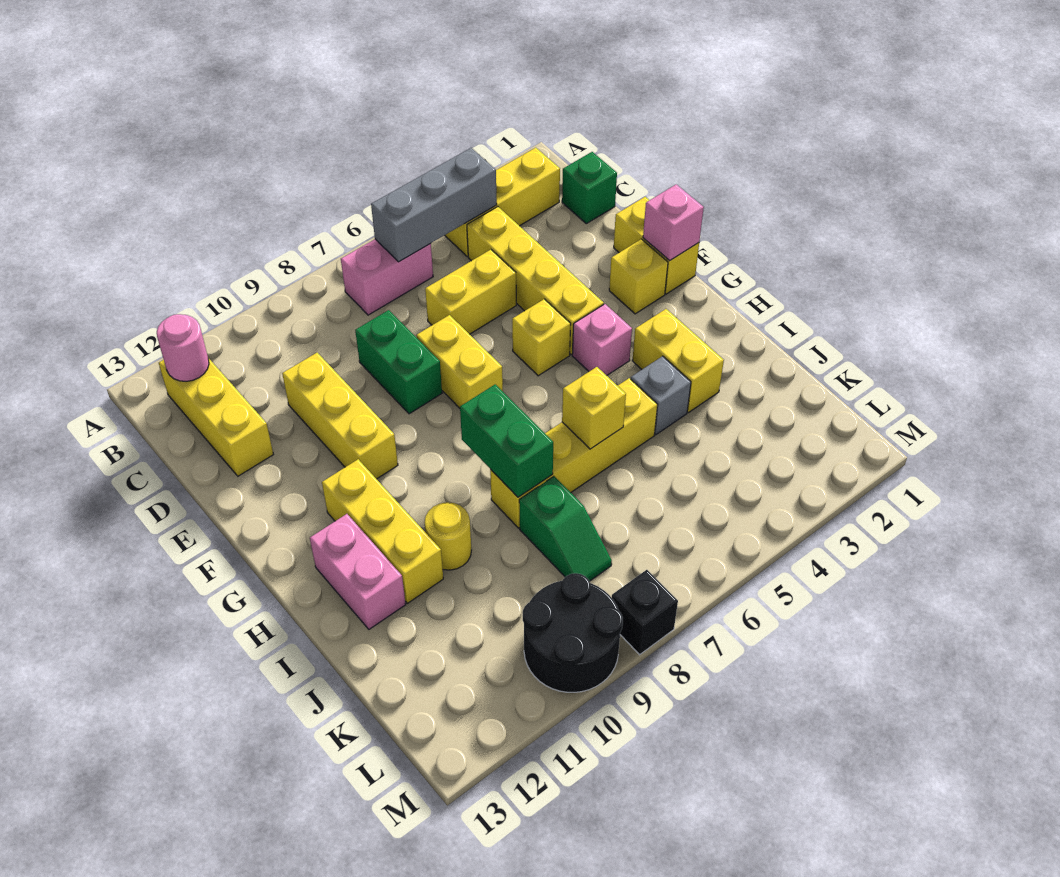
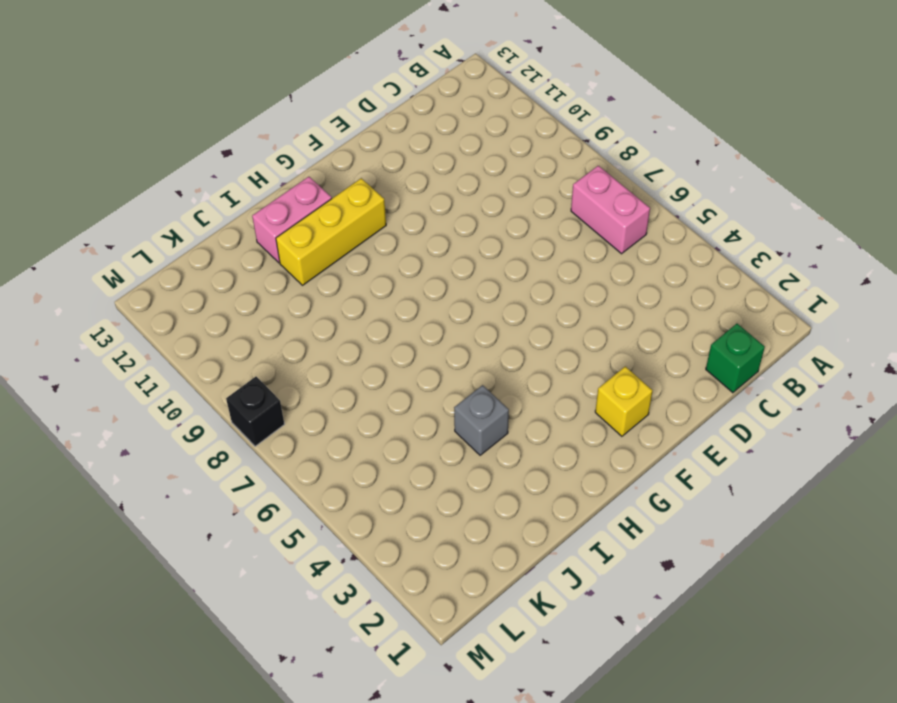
none -> yellow brick B2:B4 level 1
none -> yellow brick B12:D12 level 1
none -> yellow brick C4:F4 level 1

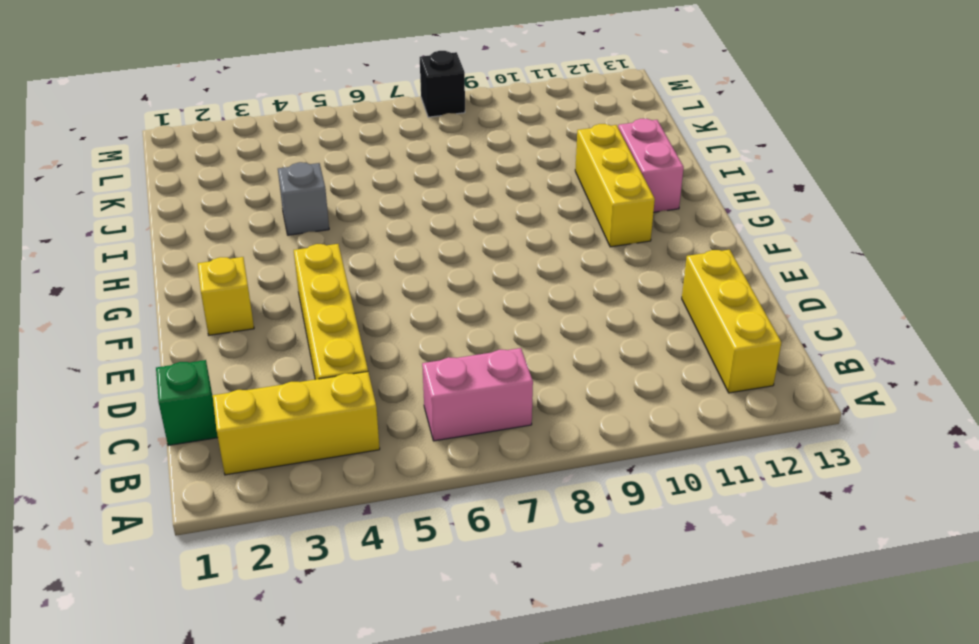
none -> yellow brick D5:D6 level 1
none -> green brick D8:E8 level 1
none -> yellow brick D10:F10 level 1

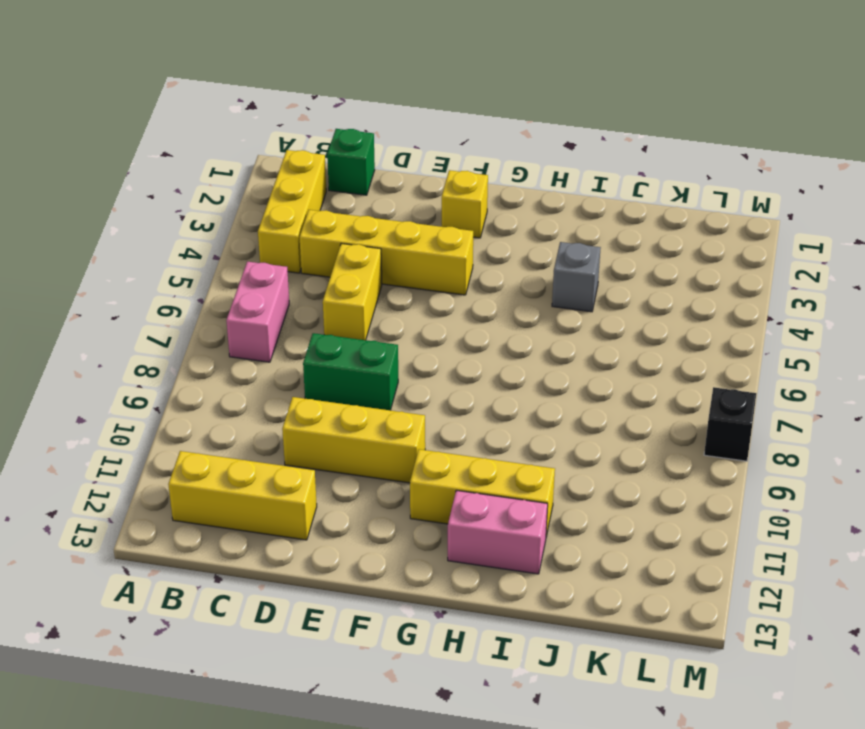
none -> yellow brick E1:F1 level 1
none -> yellow brick E7:F7 level 1
none -> yellow brick F5 level 1

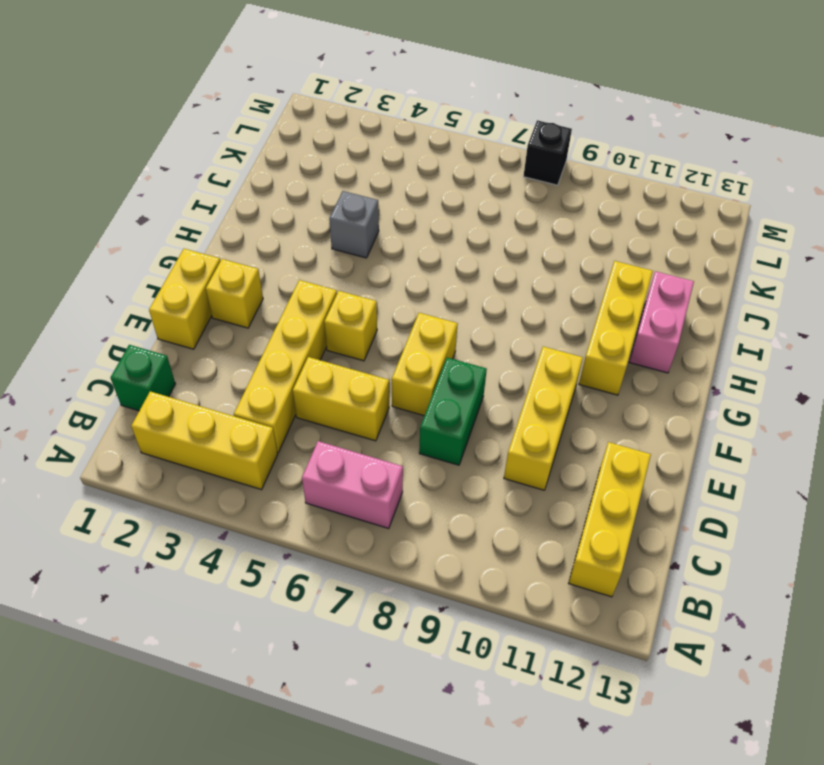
none -> pink brick G4 level 1
none -> yellow brick H3:I3 level 1
none -> yellow brick I5:I8 level 1

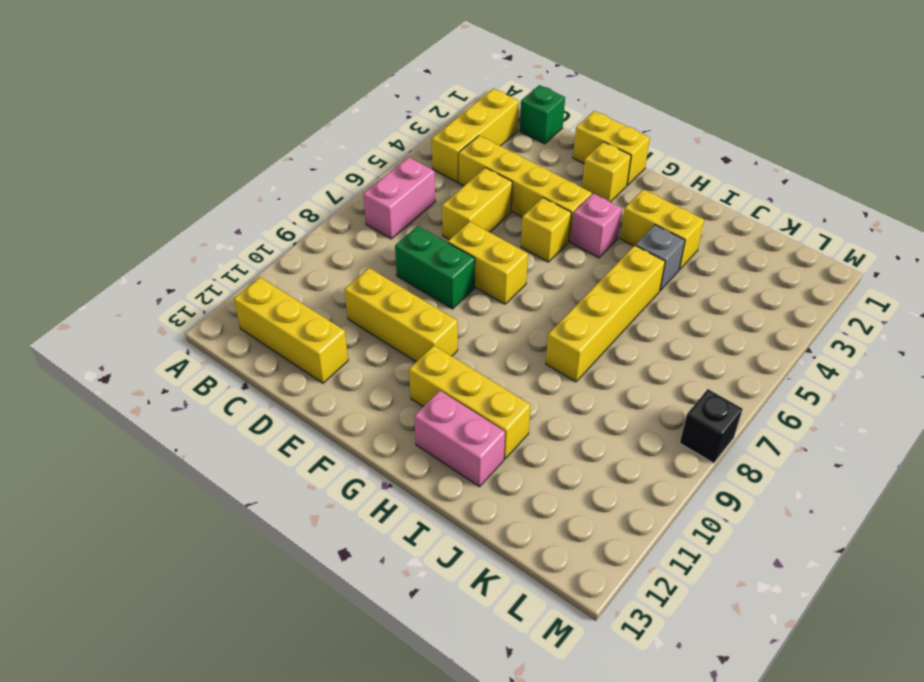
none -> yellow round brick I10 level 1
none -> green slope J8:K8 level 1 top J
none -> black round brick L9:M10 level 1

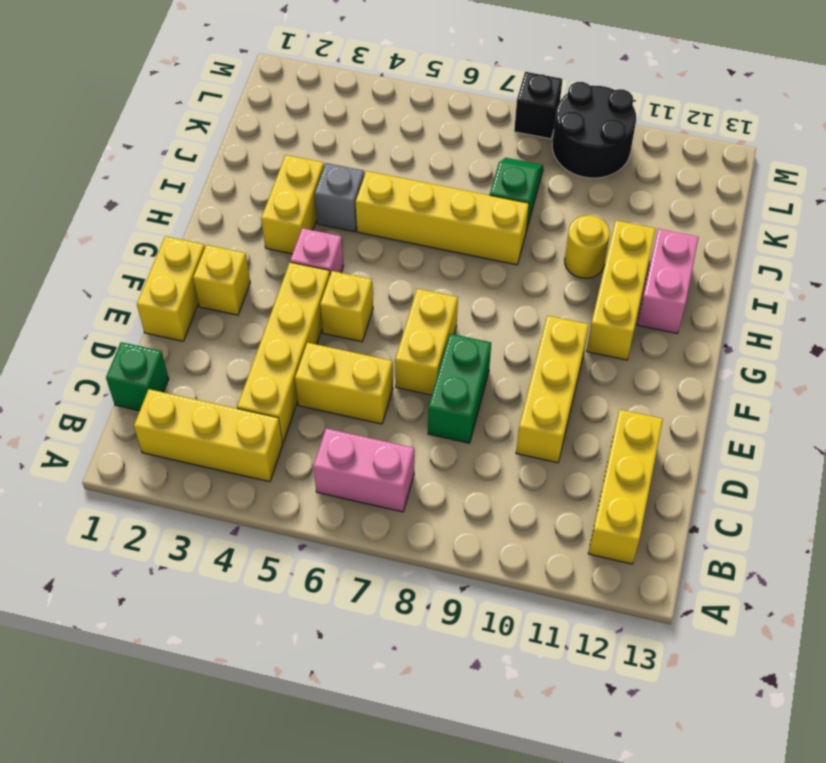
none -> grey brick B4:B6 level 2
none -> pink round brick B12 level 2
none -> pink brick F1 level 2

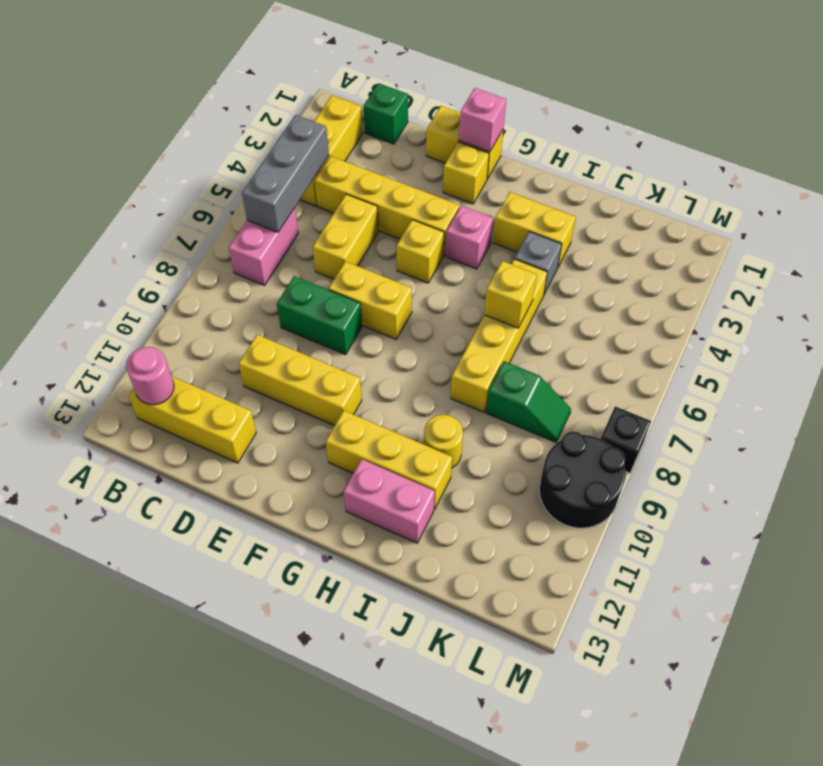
none -> green brick H8:I8 level 2

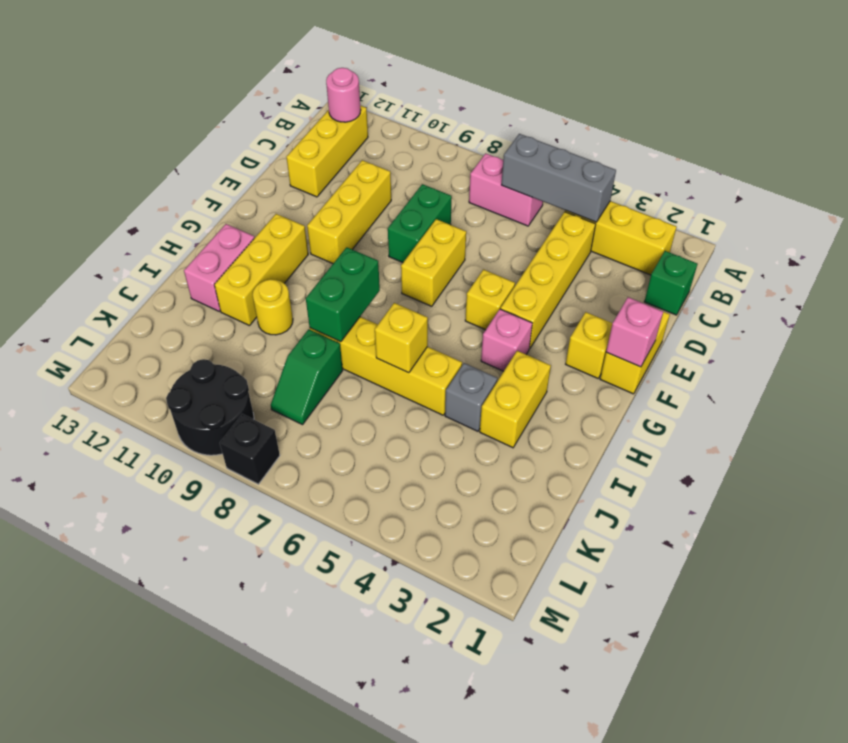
none -> yellow brick D5:D6 level 1

